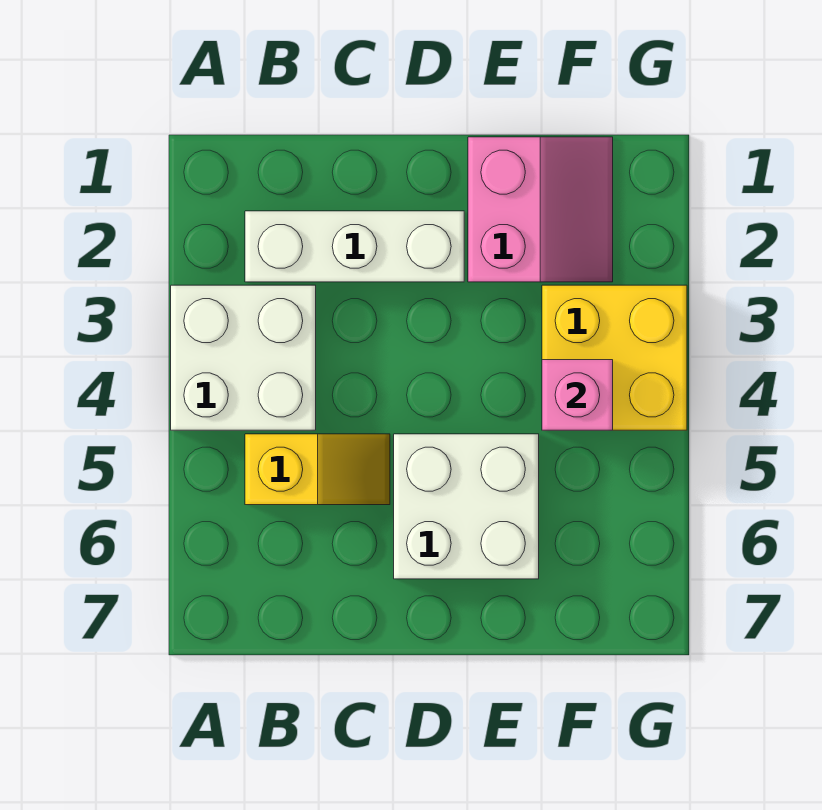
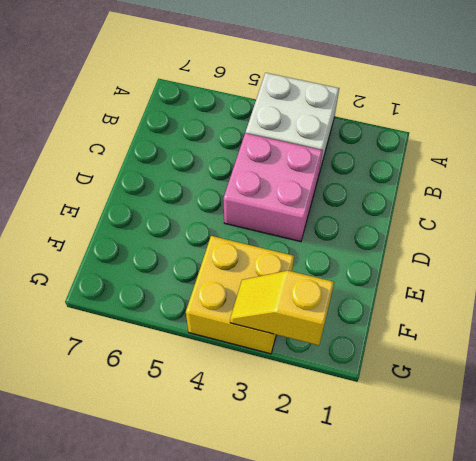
pink brick C3:D4 level 1 -> none
yellow slope G2:G3 level 2 top 2 -> yellow slope B5:C5 level 1 top B
none -> white brick B2:D2 level 1
none -> white brick D5:E6 level 1

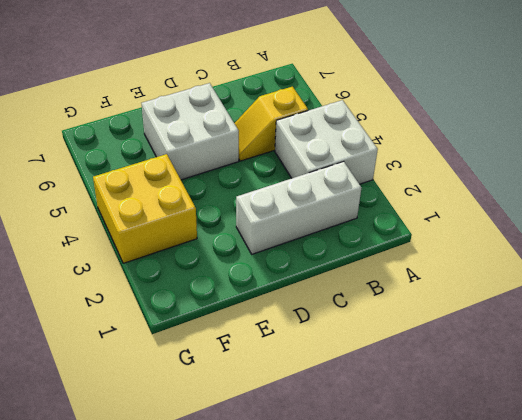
none -> pink slope E1:F2 level 1 top E
none -> pink brick F4 level 2

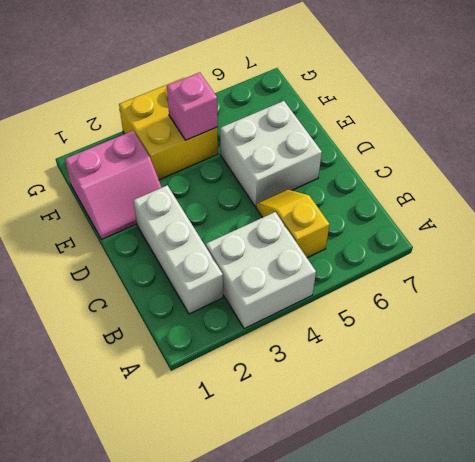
pink slope E1:F2 level 1 top F -> pink slope E1:F2 level 1 top E

